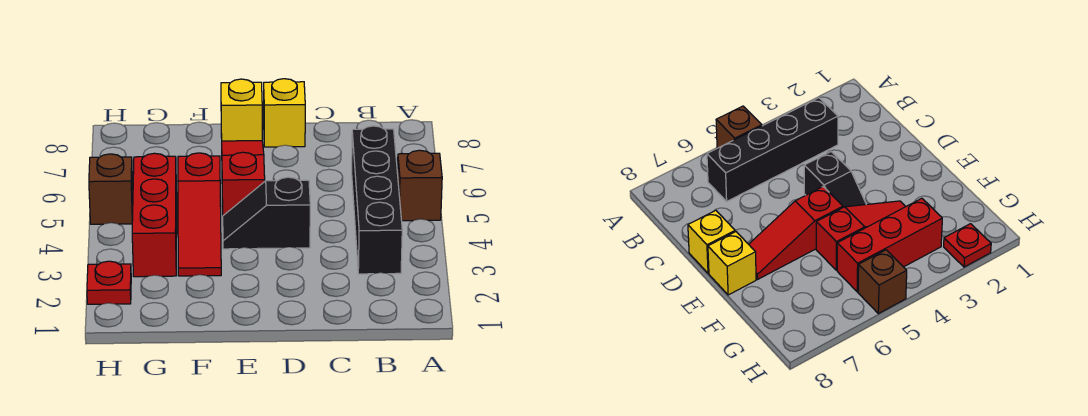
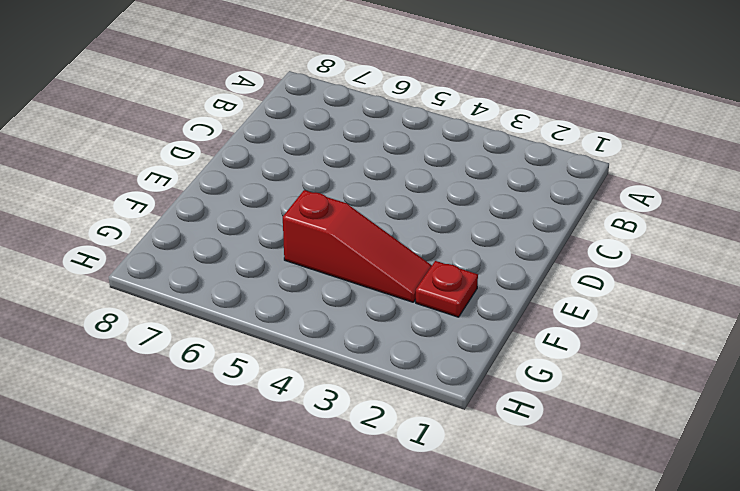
red plate F2 level 1 -> red plate H2 level 1
none -> brown brick A5 level 1
none -> black brick B3:B6 level 1

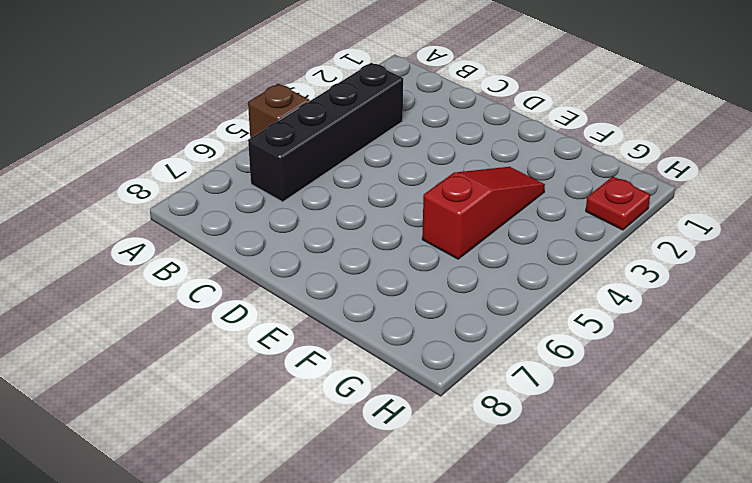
none -> black slope D4:E4 level 1 top D
none -> yellow brick D8 level 1

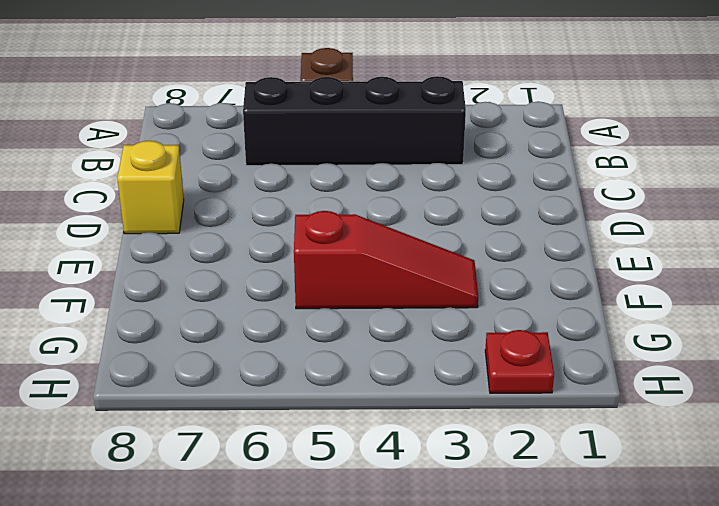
none -> black slope D4:E4 level 1 top D
none -> red slope E5:E7 level 1 top 5

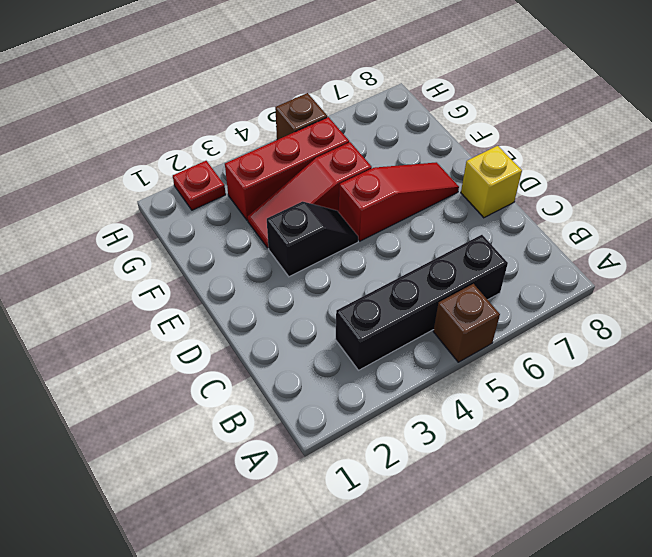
black slope E3:E4 level 1 top 3 -> black slope D4:E4 level 1 top D
none -> yellow brick E8 level 1

